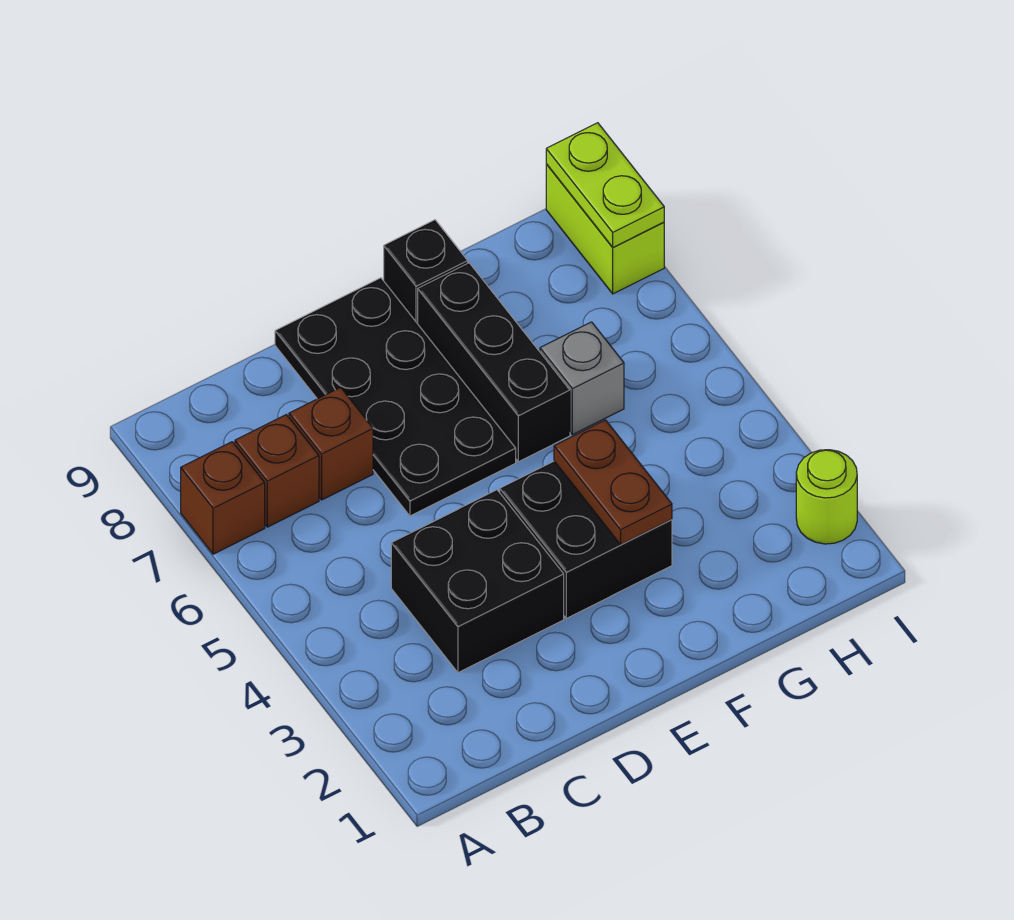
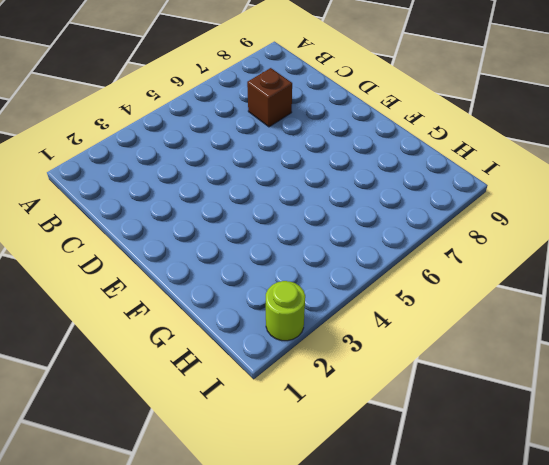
none -> brown brick A7 level 1
none -> brown brick B7 level 1
none -> black brick C3:D4 level 1

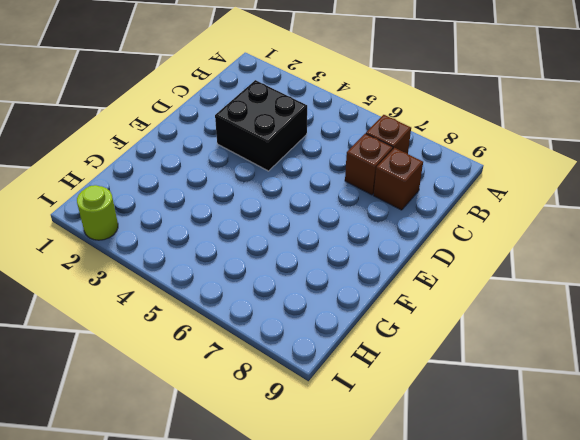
brown brick C8 level 1 -> brown brick A7 level 1
none -> black plate D6:E9 level 1
none -> black brick E3:F4 level 1
none -> black brick F6:F8 level 1

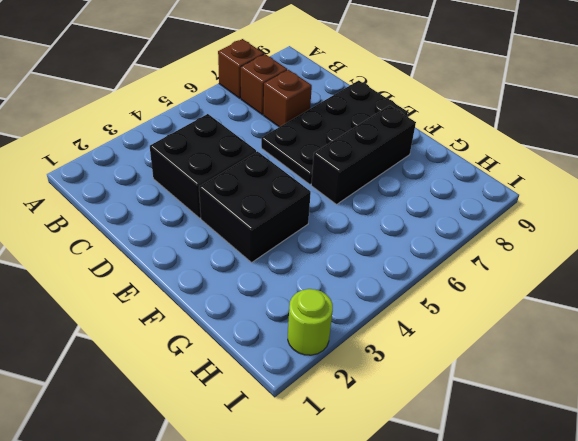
none -> black brick F9 level 1
none -> grey brick G6 level 1
none -> lime brick I8:I9 level 1

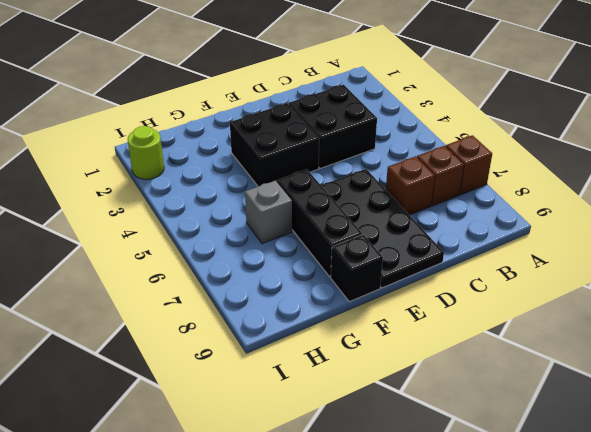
none -> lime brick I8:I9 level 1
none -> brown plate F3:F4 level 2
none -> lime plate I8:I9 level 2

